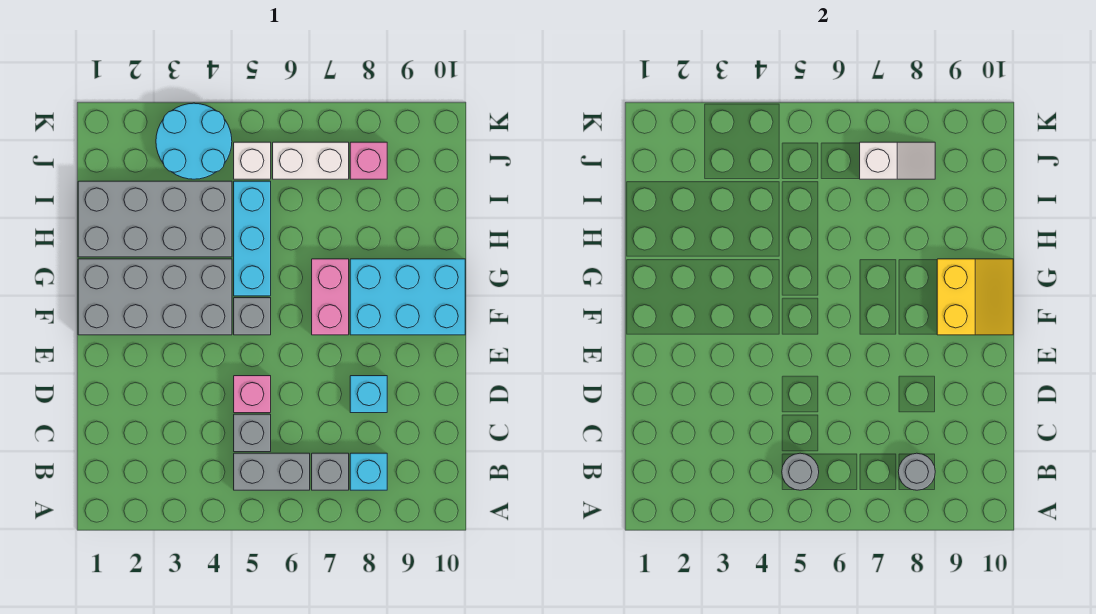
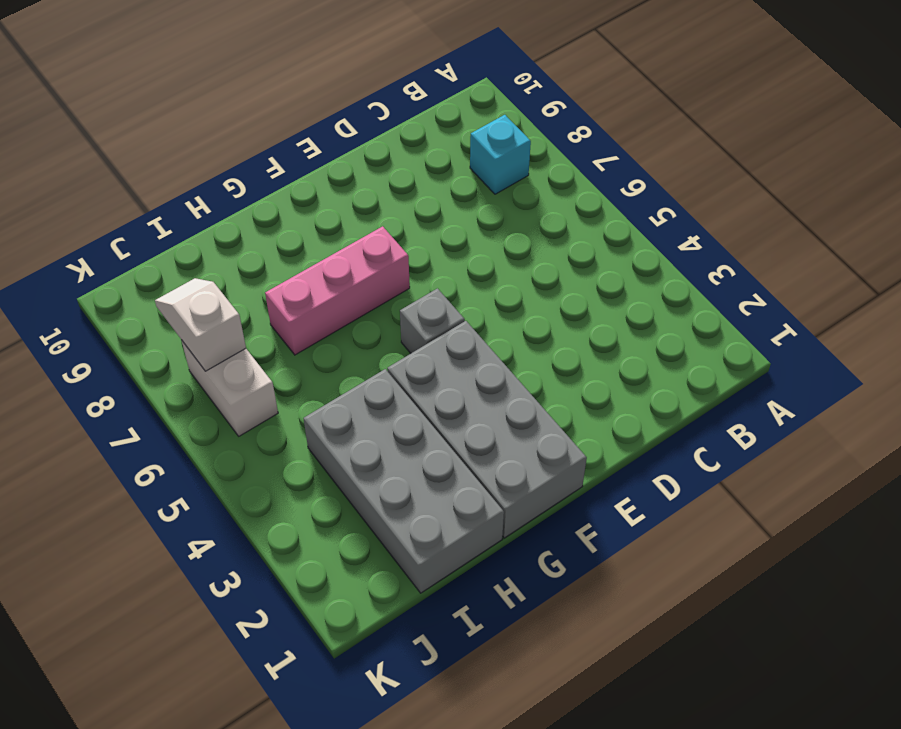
pink brick F7:H7 level 1 -> pink brick F7:G7 level 1
none -> grey brick B5:B6 level 1
none -> grey brick B7 level 1
none -> grey brick C5 level 1

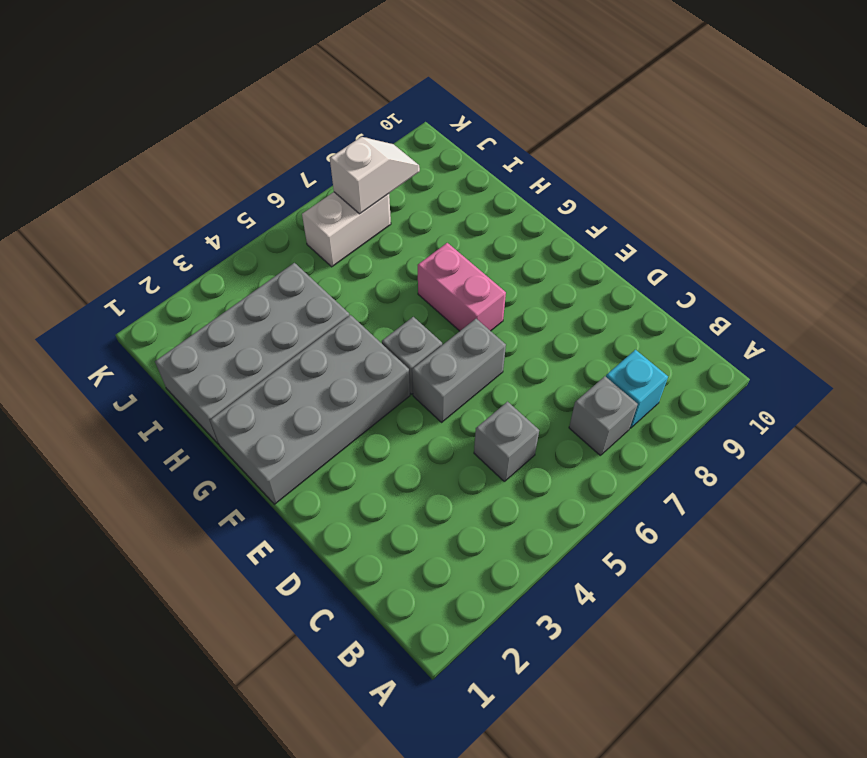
grey brick E5:E6 level 1 -> grey brick B5:B6 level 1
none -> pink brick D5 level 1
none -> cyan brick D8 level 1
none -> cyan brick F8:G10 level 1

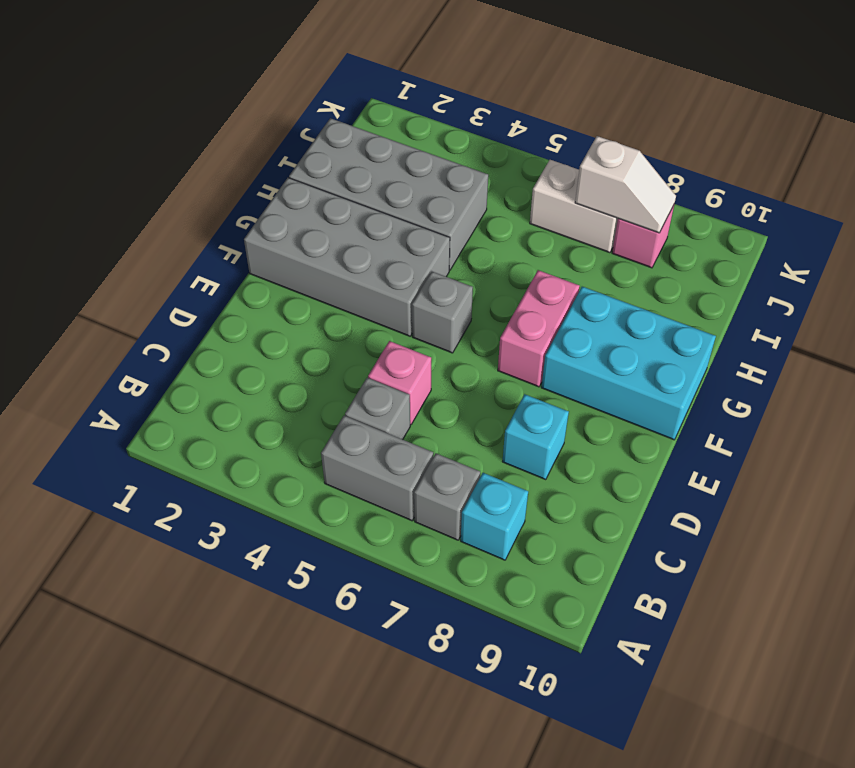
none -> cyan brick G5:I5 level 1
none -> cyan round brick J3:K4 level 1
none -> white brick J5 level 1

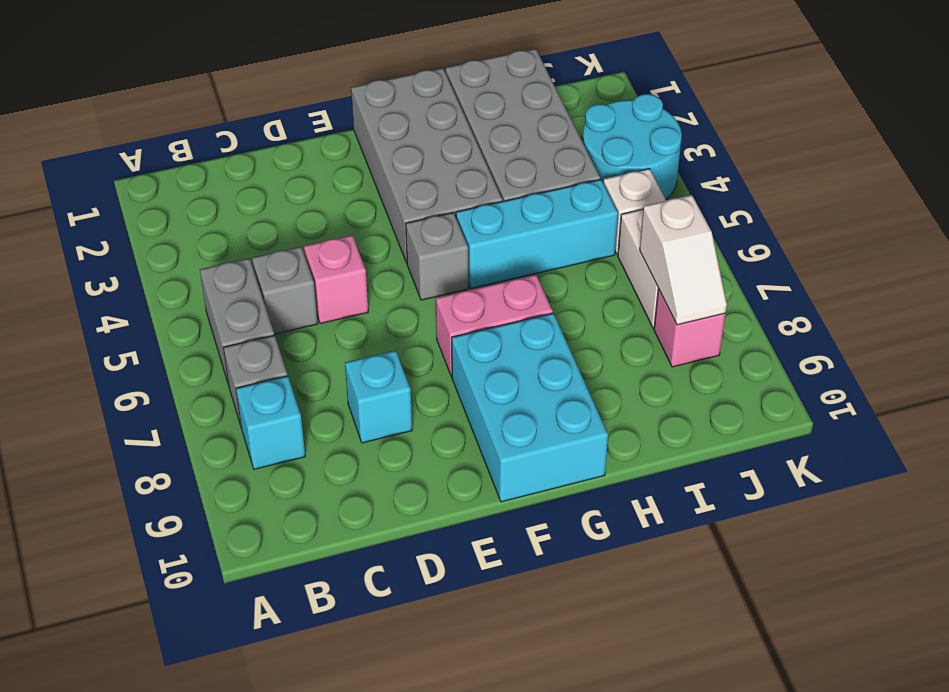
none -> grey round brick B5 level 2
none -> grey round brick B8 level 2
none -> yellow slope F9:G10 level 2 top 9

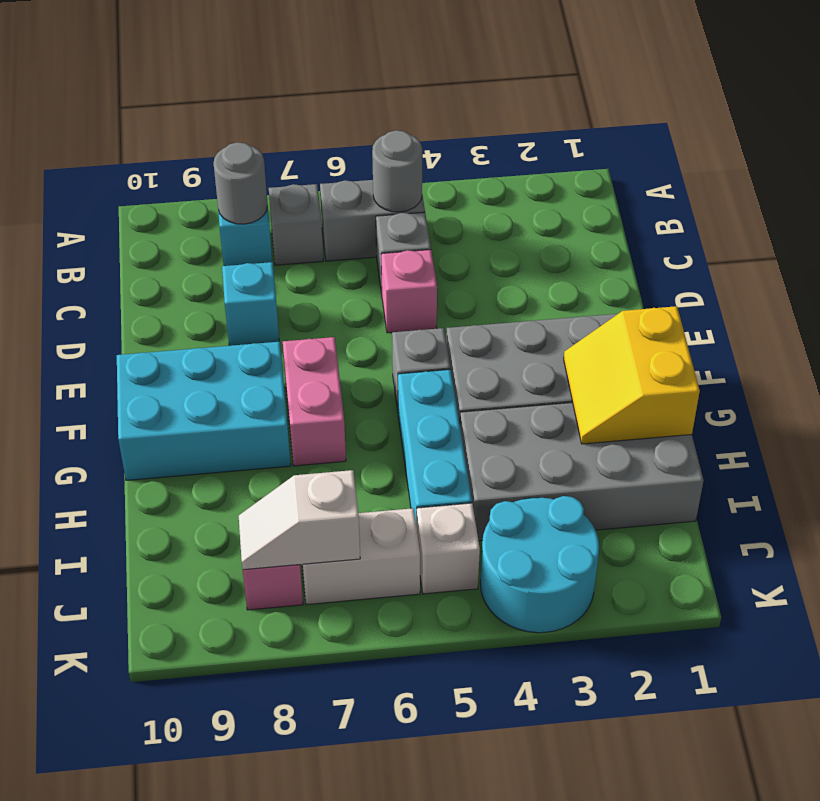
yellow slope G1:H2 level 2 top 1 -> yellow slope F9:G10 level 2 top 9

